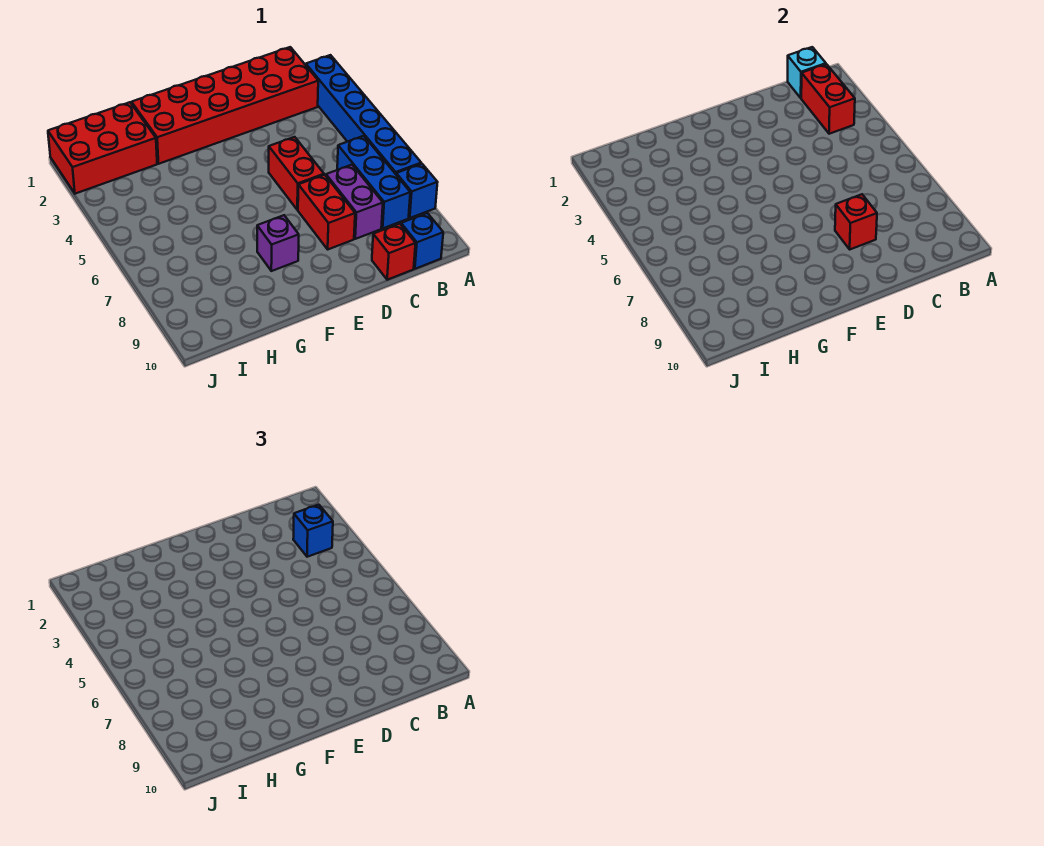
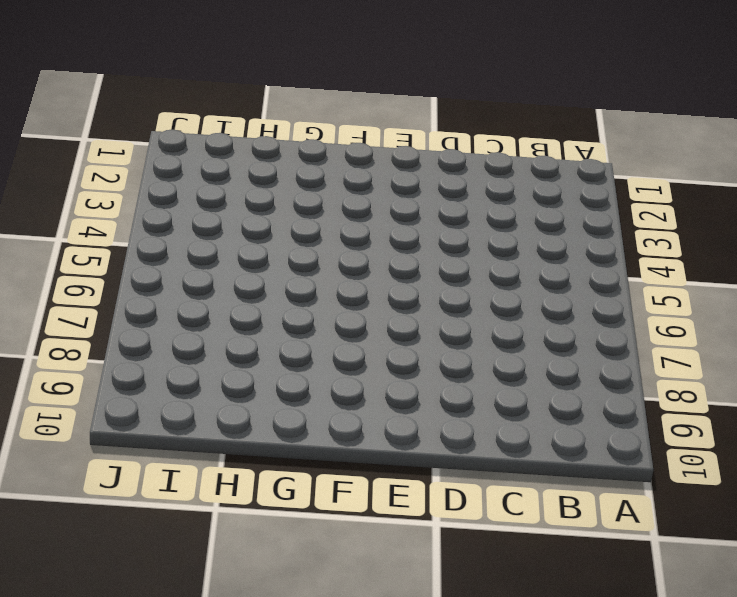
none -> blue brick A2:A7 level 1
none -> blue brick A8 level 1
none -> red brick B1:G2 level 1

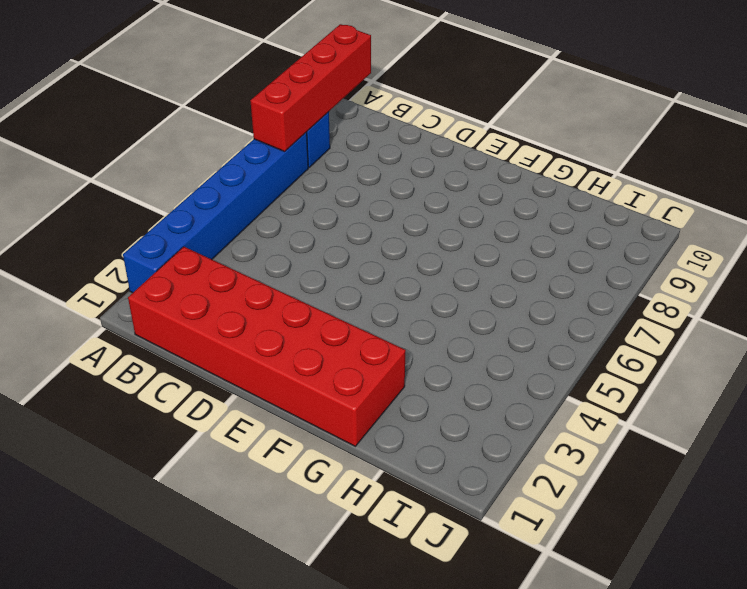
red brick A7:A10 level 2 -> none
none -> blue brick B6:B8 level 1
none -> blue brick B10 level 1
none -> purple brick C7:C8 level 1

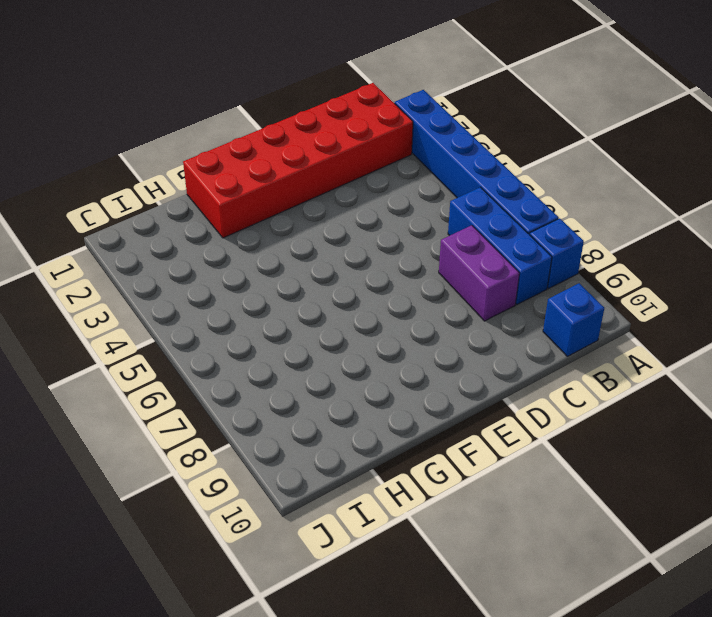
none -> red brick C10 level 1
none -> red brick D5:D6 level 1
none -> red brick D7:D8 level 1

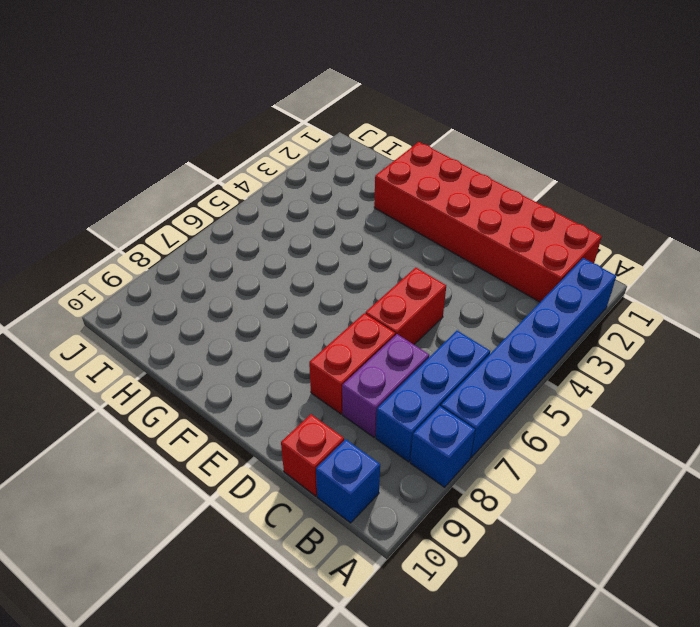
none -> purple brick F8 level 1
none -> red brick H1:J2 level 1
none -> cyan brick B1 level 2

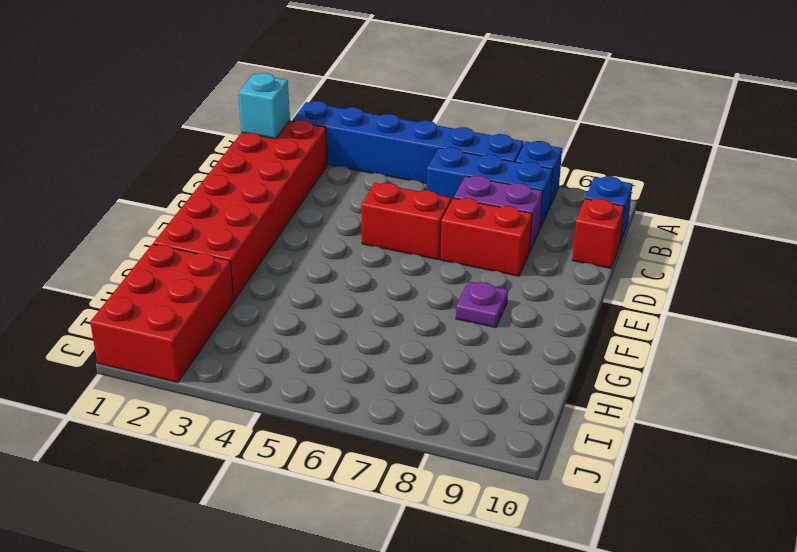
purple plate F8 level 1 -> purple brick F8 level 1
none -> red brick B2:B3 level 2
none -> red brick D8 level 2
none -> blue brick B3 level 3

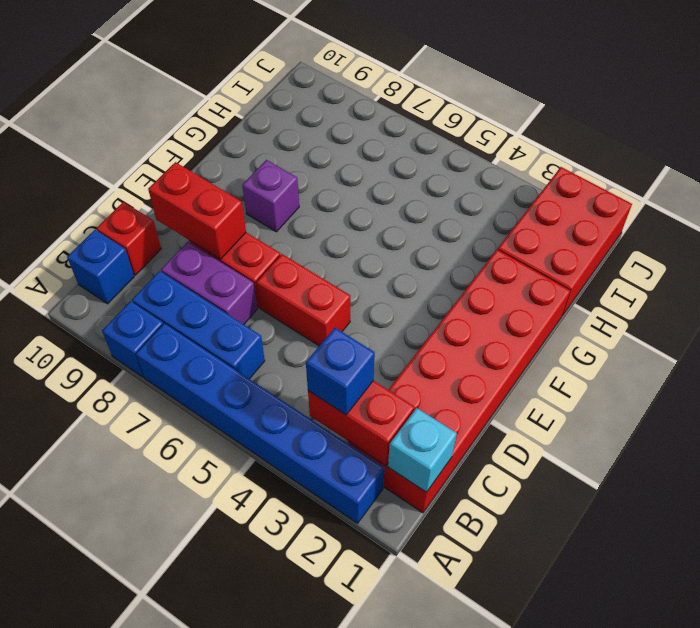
red brick D8:D9 level 2 -> red brick D8 level 2

